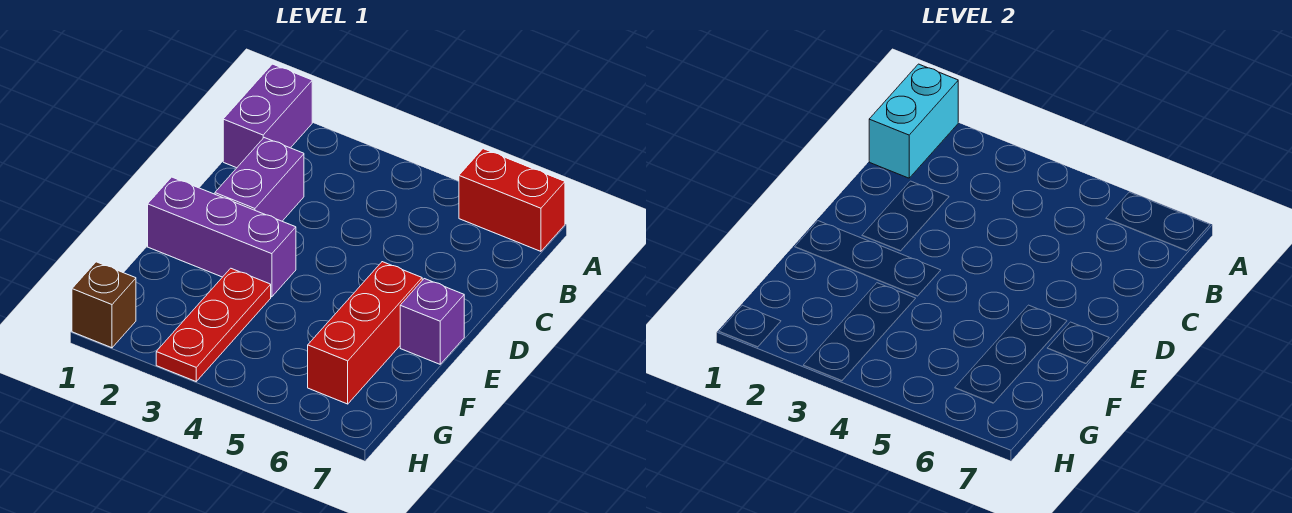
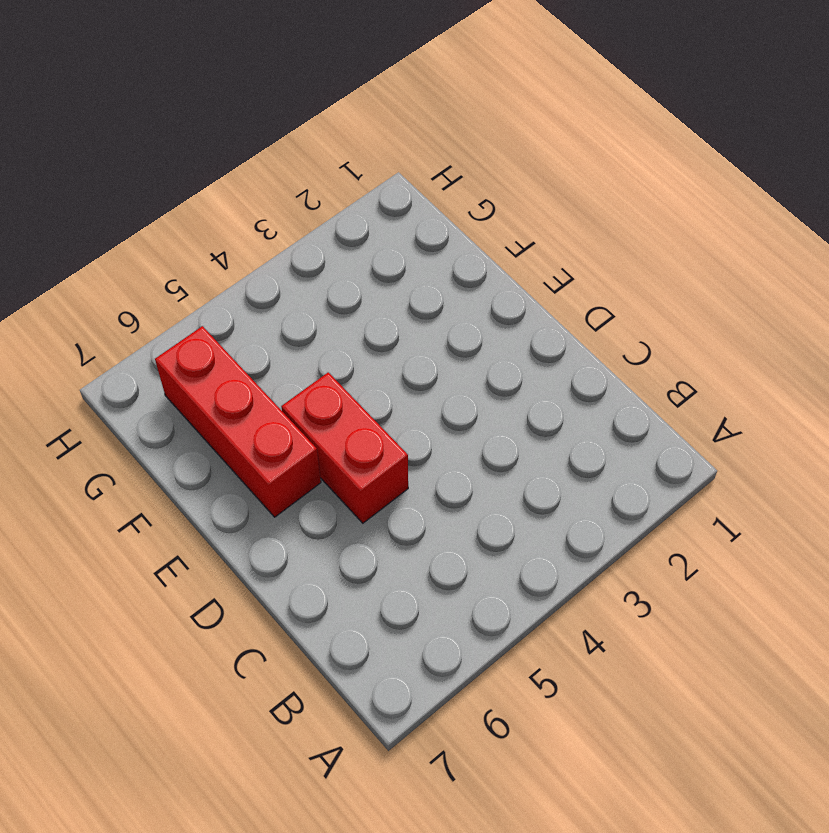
red brick D5:E5 level 1 -> red brick A6:A7 level 1
none -> purple brick A1:B1 level 1
none -> purple brick C2:D2 level 1

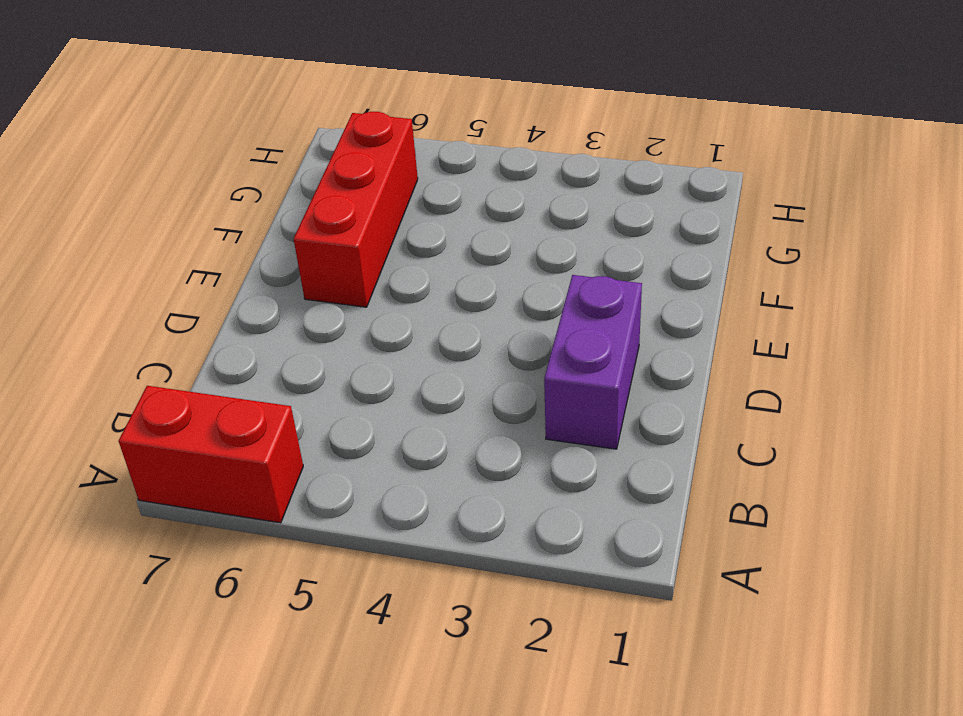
none -> purple brick A1:B1 level 1
none -> purple brick E1:E3 level 1

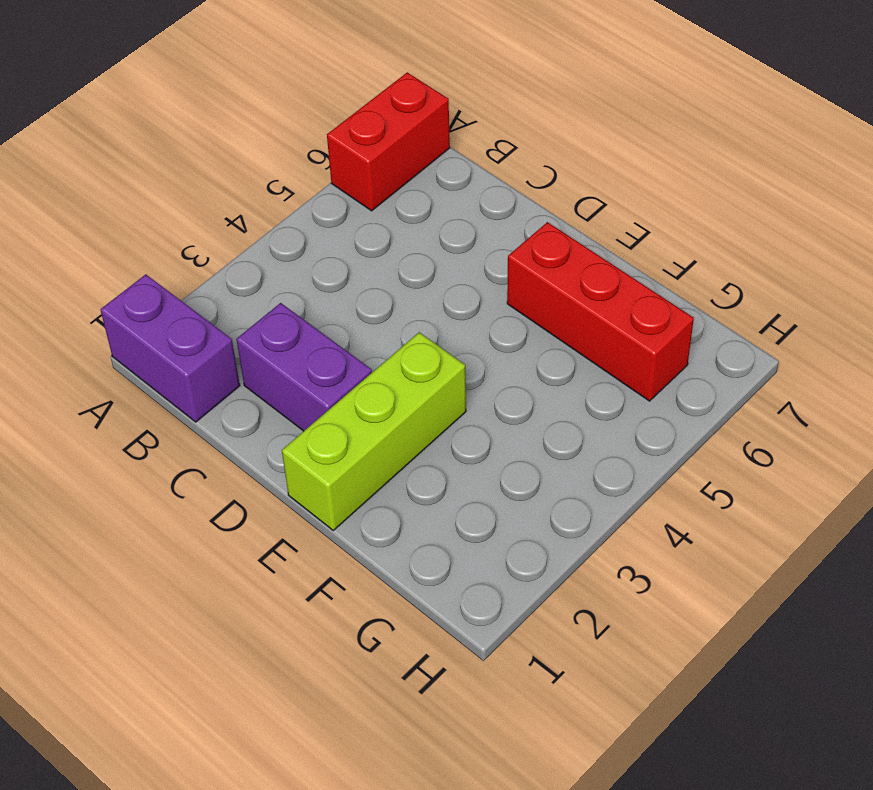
lime brick E1:E3 level 1 -> purple brick E1:E3 level 1
none -> purple brick E7 level 1
none -> red plate F3:H3 level 1

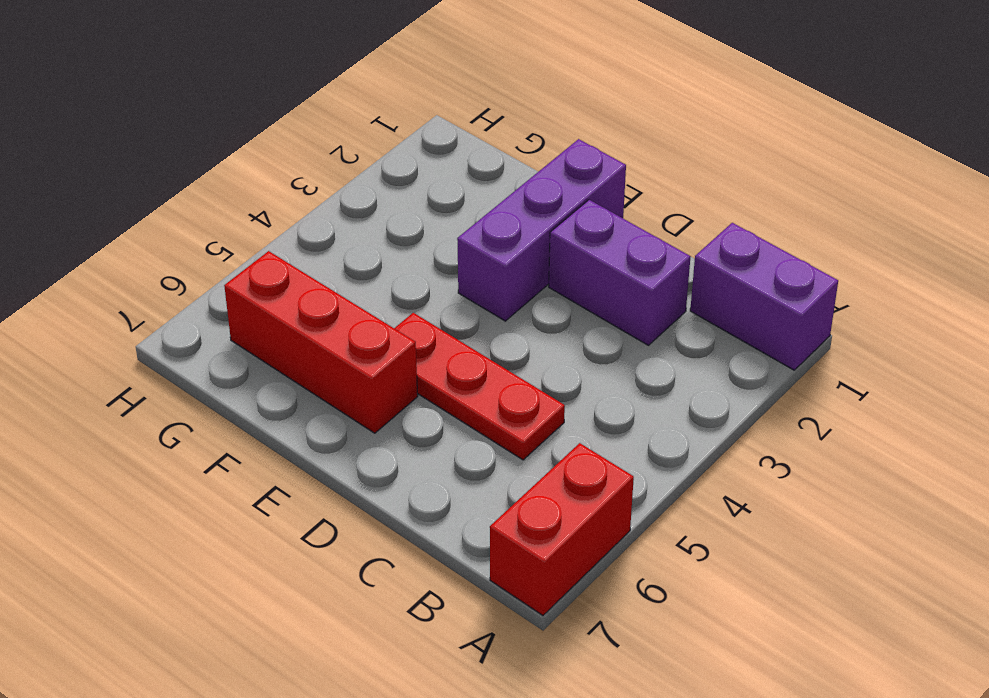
red plate C5:E5 level 1 -> red plate F3:H3 level 1
none -> purple brick E7 level 1
none -> brown brick H1 level 1

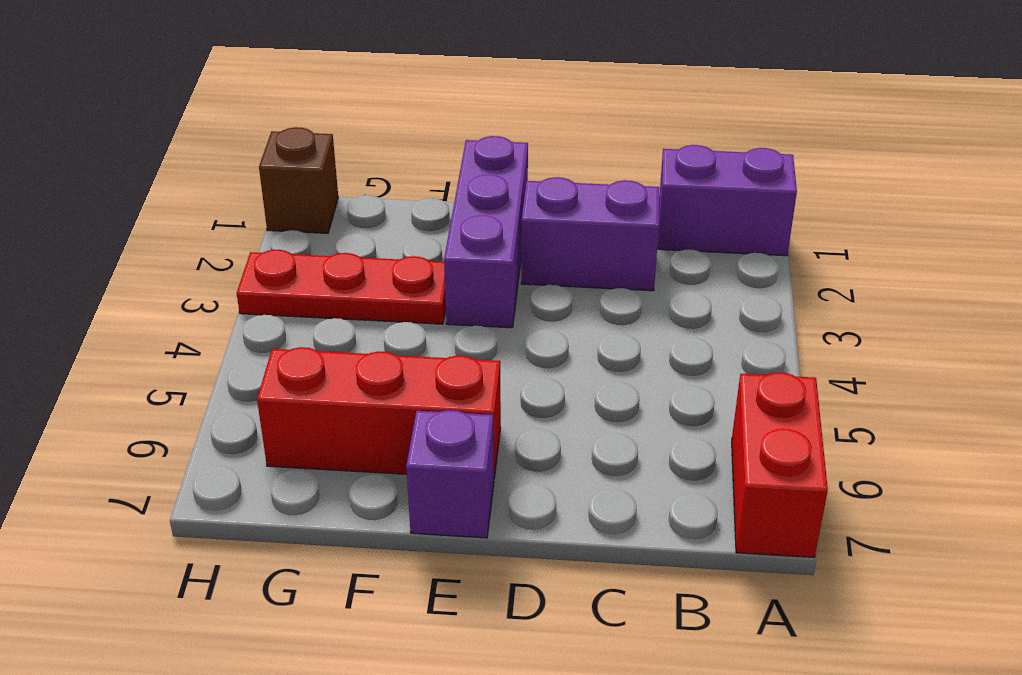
none -> cyan brick A1:B1 level 2

